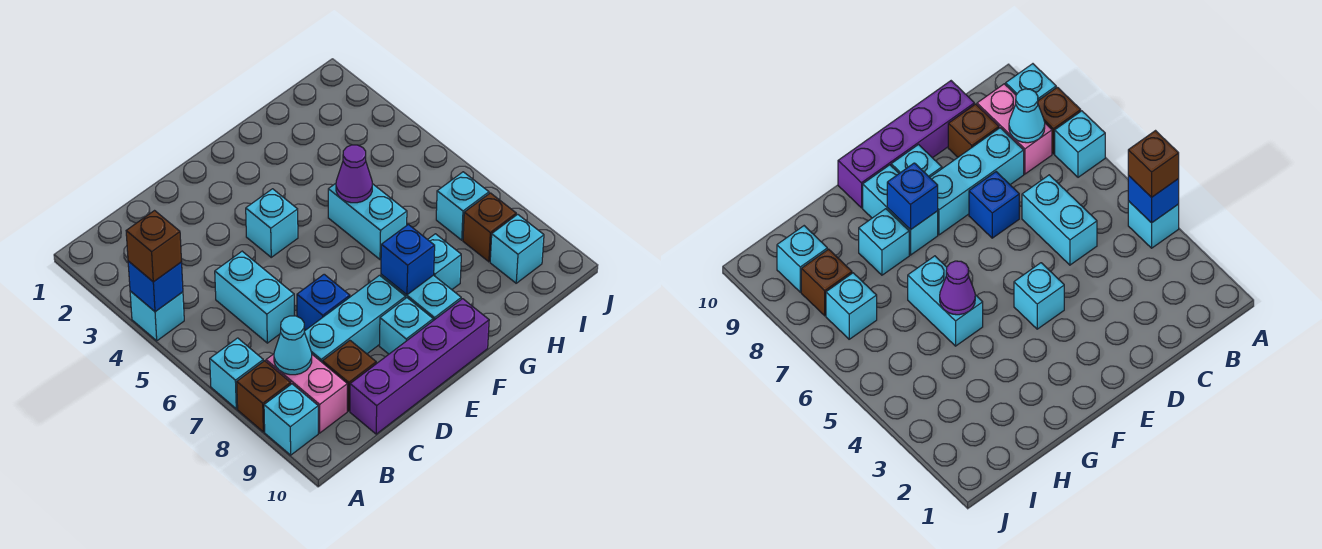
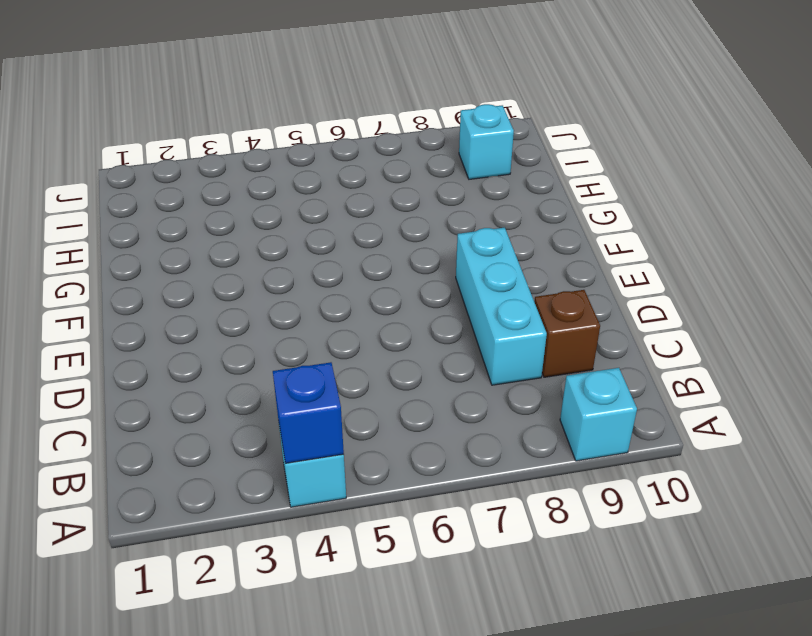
none -> cyan brick A7 level 1
none -> brown brick A8 level 1
none -> pink brick B8:B9 level 1

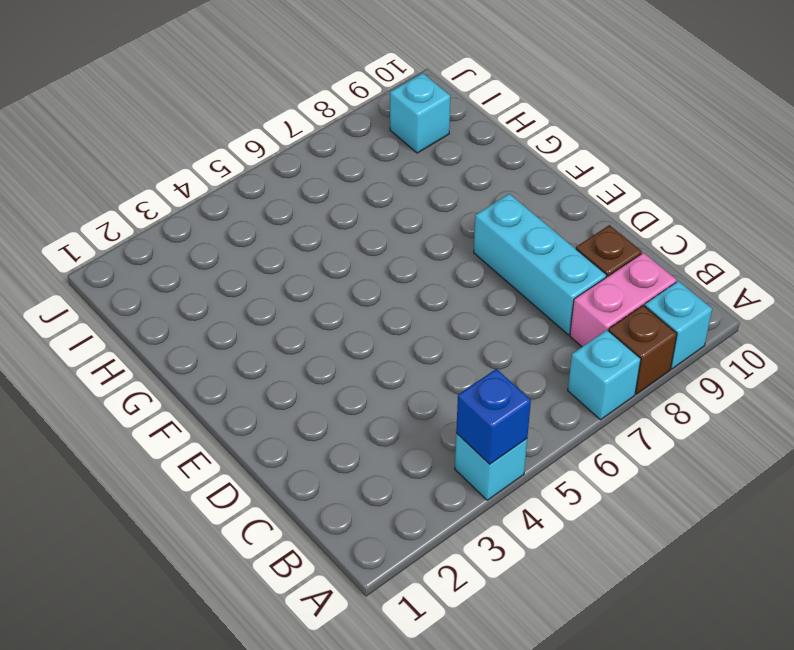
none -> cyan brick C5:C6 level 1
none -> purple brick C10:F10 level 1
none -> blue brick D7 level 1

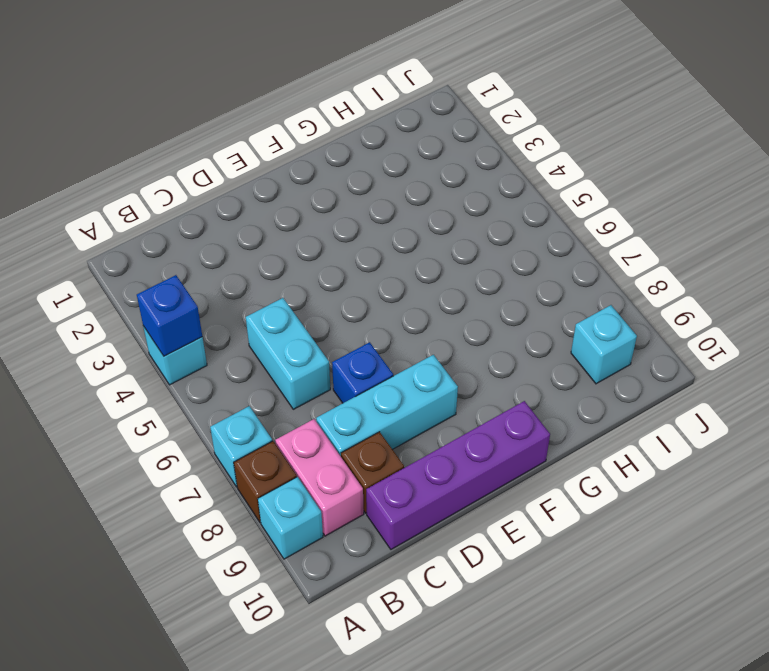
none -> cyan brick E4 level 1
none -> cyan brick E9 level 1
none -> cyan brick F8:F9 level 1

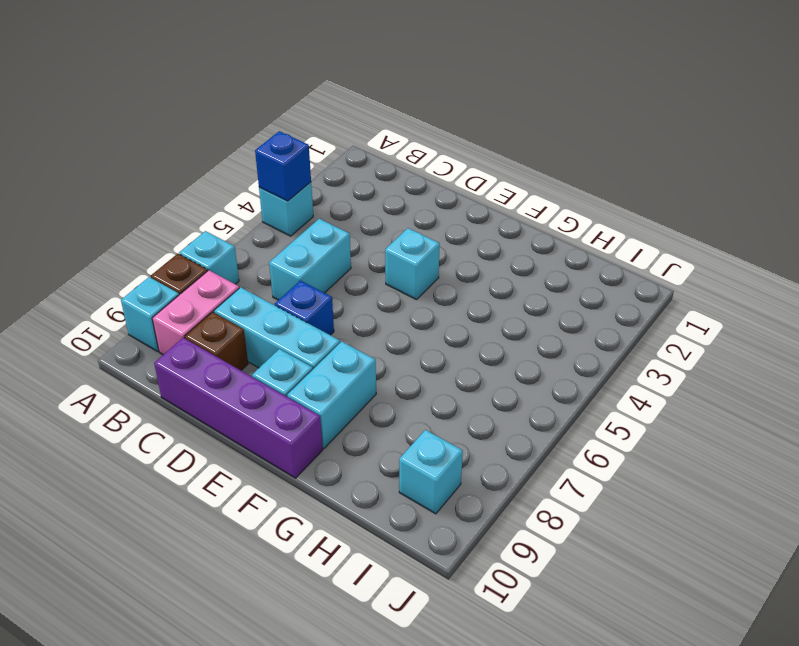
none -> cyan brick G5:G6 level 1
none -> cyan brick G8 level 1
none -> cyan brick I7 level 1

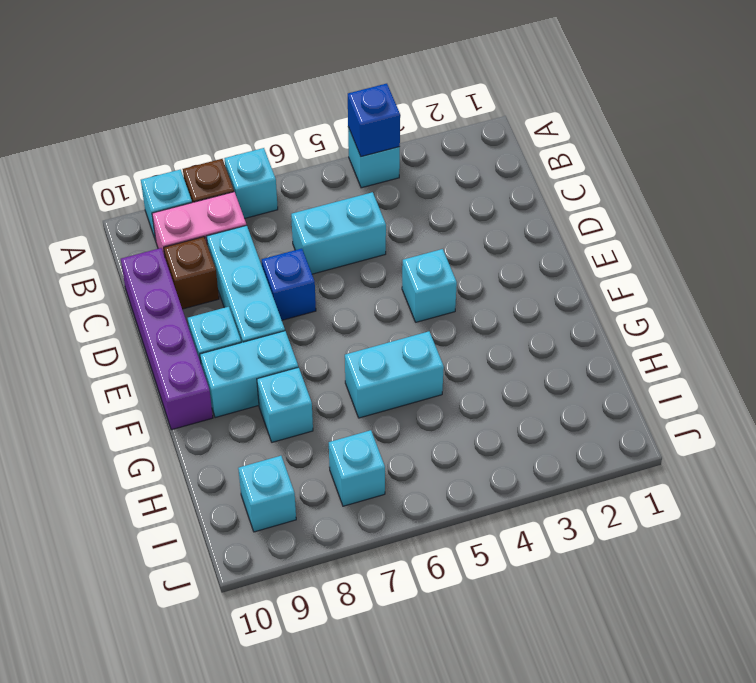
none -> brown brick I8 level 1
none -> cyan cone B8 level 2
none -> blue brick F8 level 2

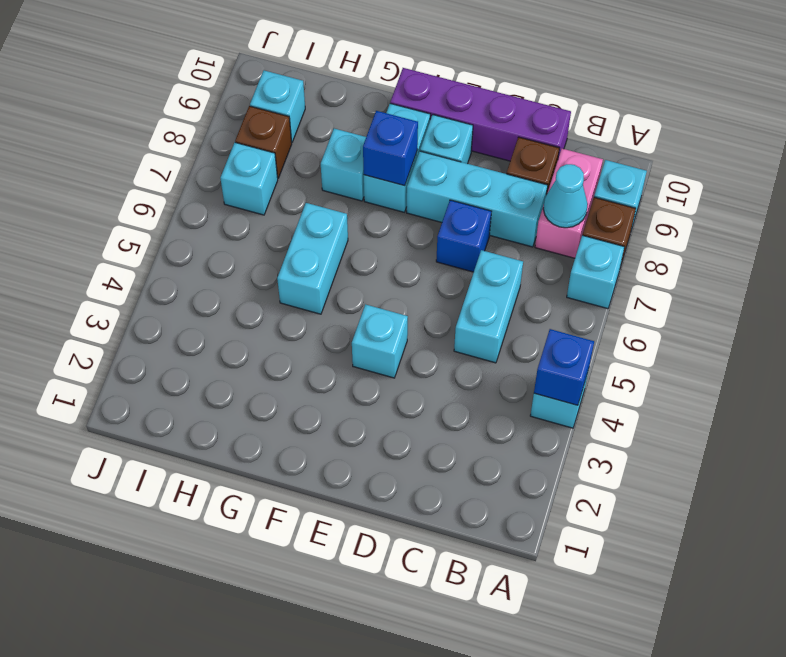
none -> purple cone G5 level 2
none -> brown brick A4 level 3

